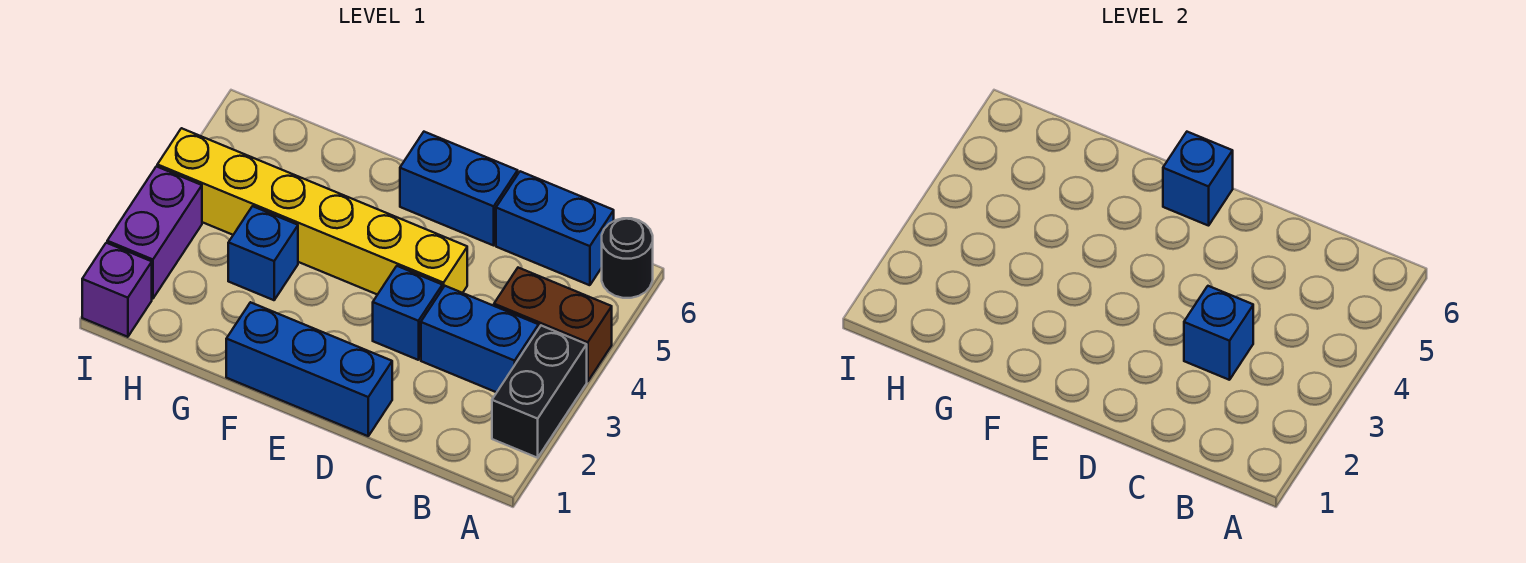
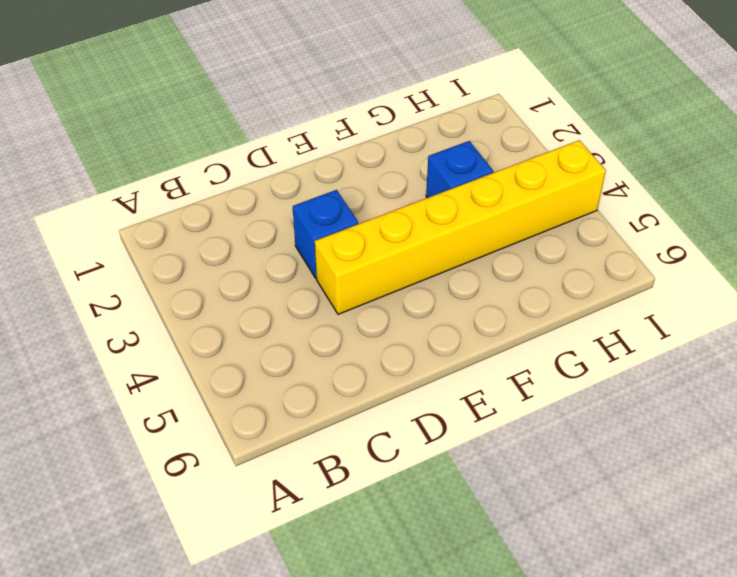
none -> black brick A2:A3 level 1
none -> brown brick A4:B4 level 1
none -> black round brick A6 level 1

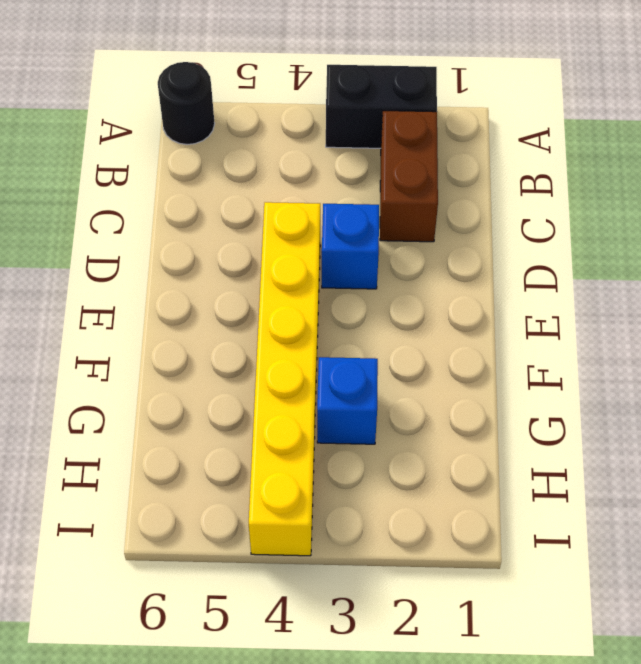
brown brick B2:C2 level 1 -> brown brick A4:B4 level 1
none -> blue brick B3:C3 level 1
none -> blue brick B6:C6 level 1
none -> blue brick D1:F1 level 1

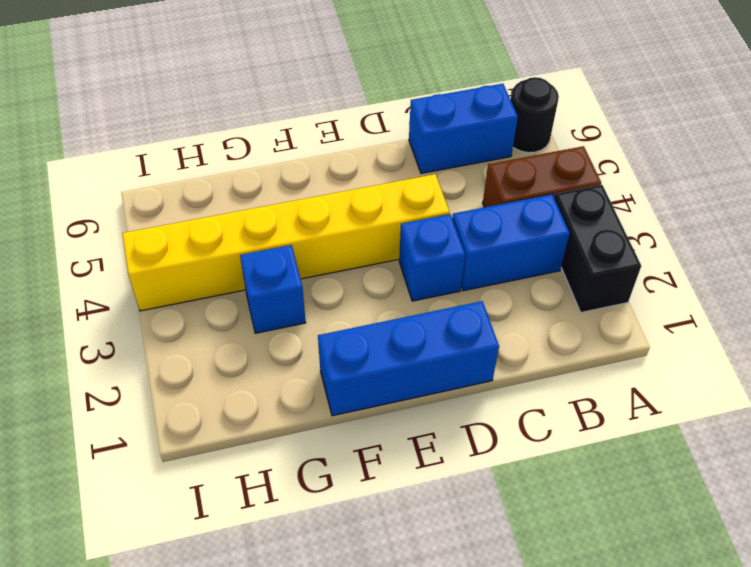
none -> blue brick D6:E6 level 1
none -> purple brick I1 level 1
none -> purple brick I2:I3 level 1

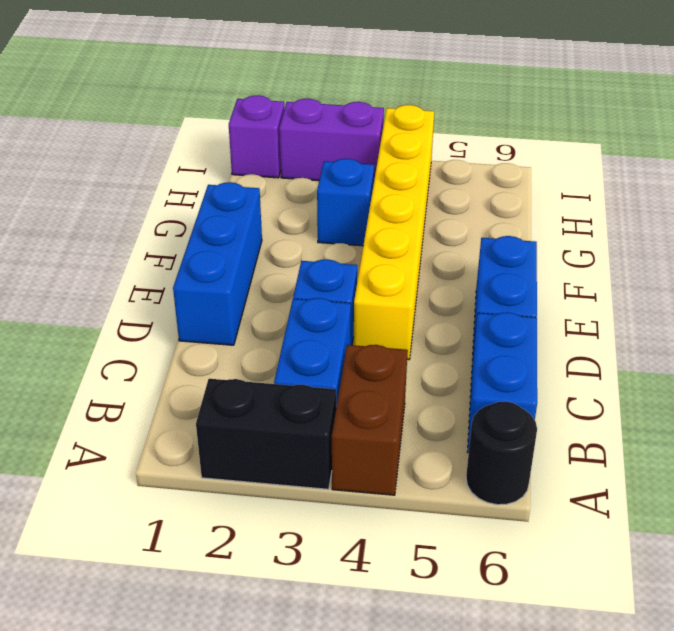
none -> blue brick C3 level 2
none -> blue brick E6 level 2

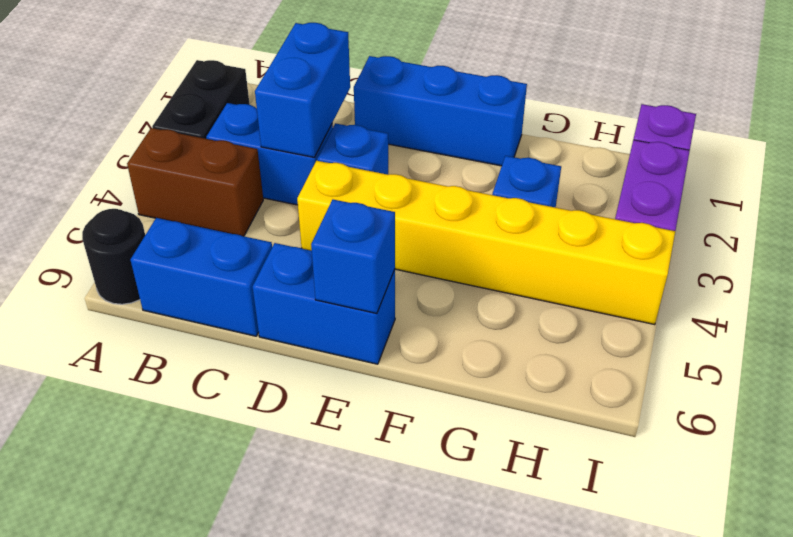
blue brick C2:C3 level 2 -> blue brick C3 level 2

